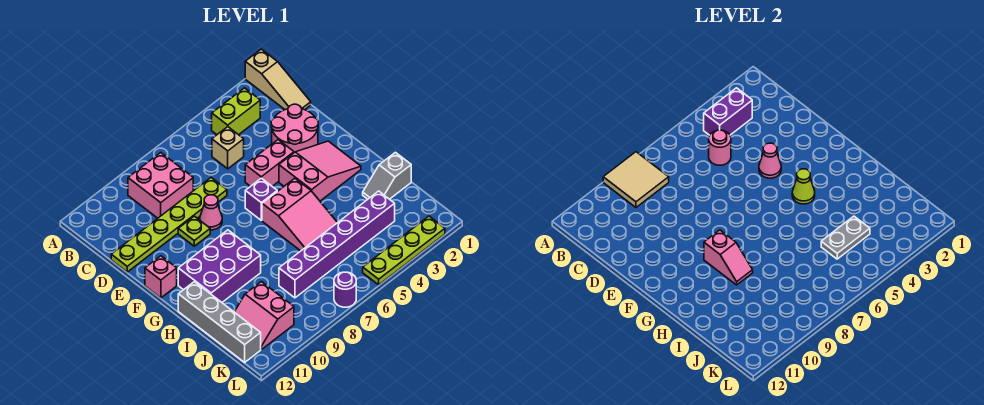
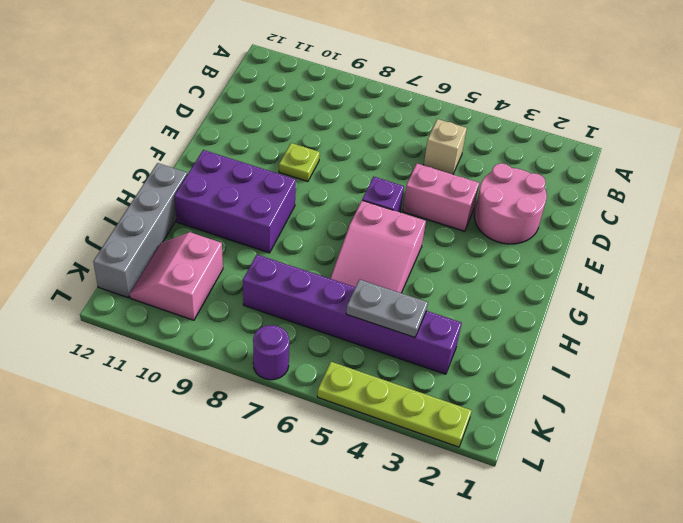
none -> tan slope A1:C1 level 1 top A
none -> lime brick B3:B4 level 1
none -> pink brick B8:C9 level 1

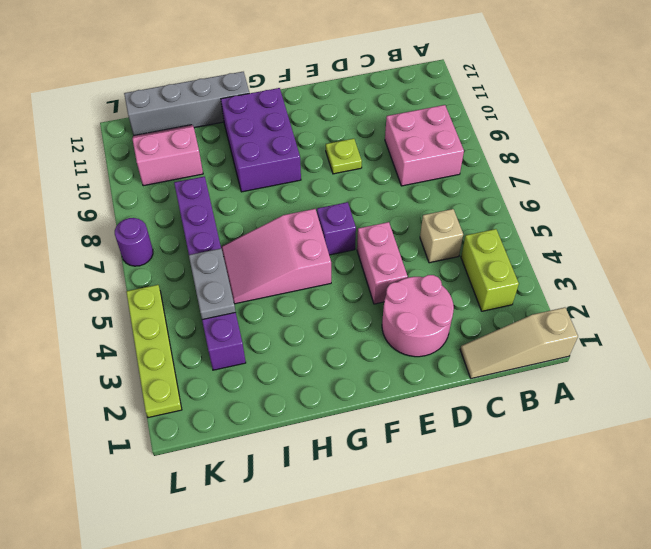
none -> lime plate D7:D12 level 1
none -> pink cone E8 level 1
none -> pink slope F2:G4 level 1 top 4

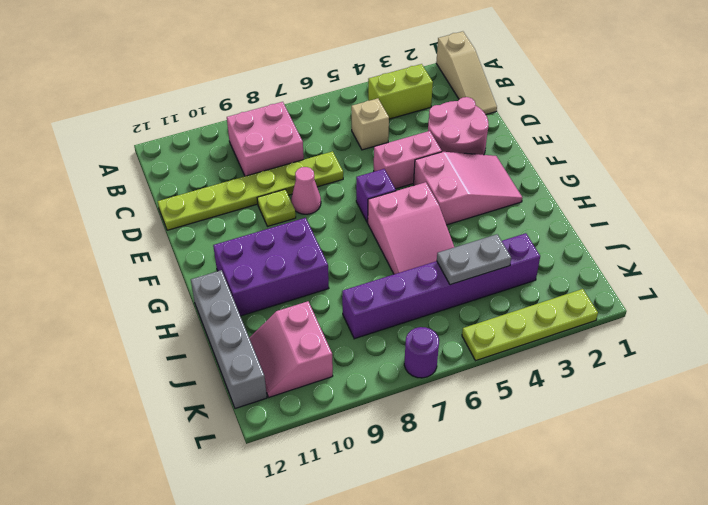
none -> pink brick F12 level 1
none -> grey slope I1:I2 level 1 top 1
none -> tan tile A8:B9 level 2

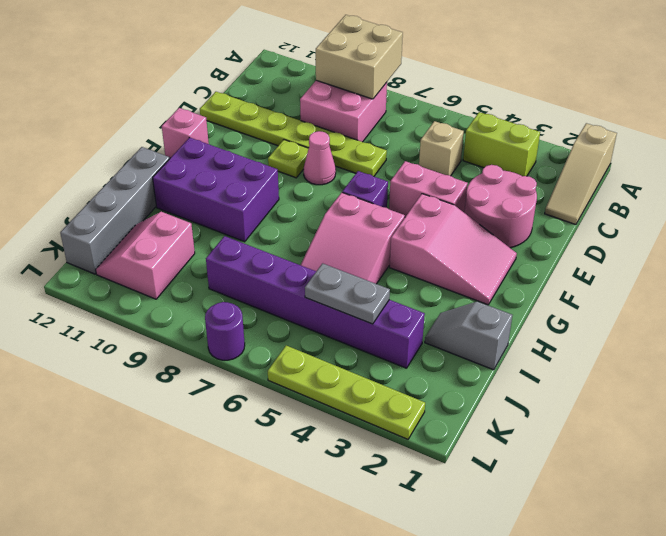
tan brick A8:B9 level 2 -> tan tile A8:B9 level 2
none -> purple brick B3:B4 level 2
none -> pink round brick C5 level 2
none -> pink cone E4 level 2

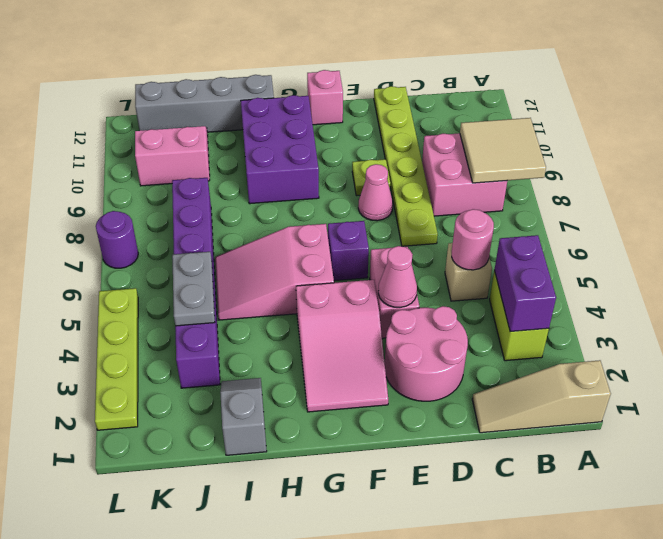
none -> lime cone G4 level 2
none -> pink slope G9:H9 level 2 top G

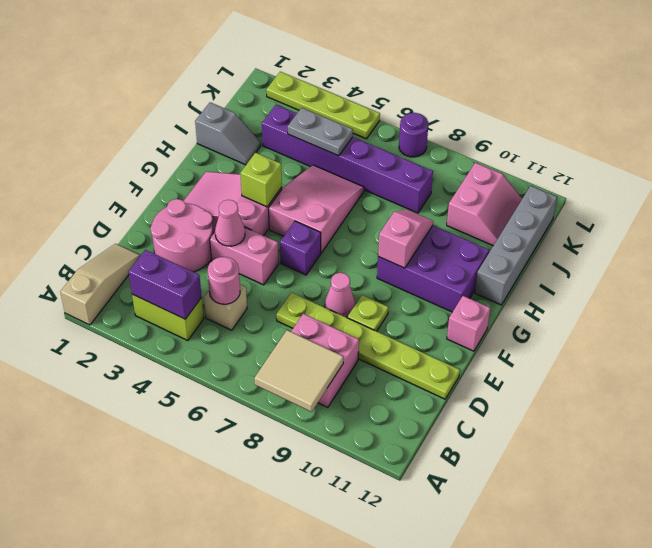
lime brick G4 level 2 -> lime cone G4 level 2

